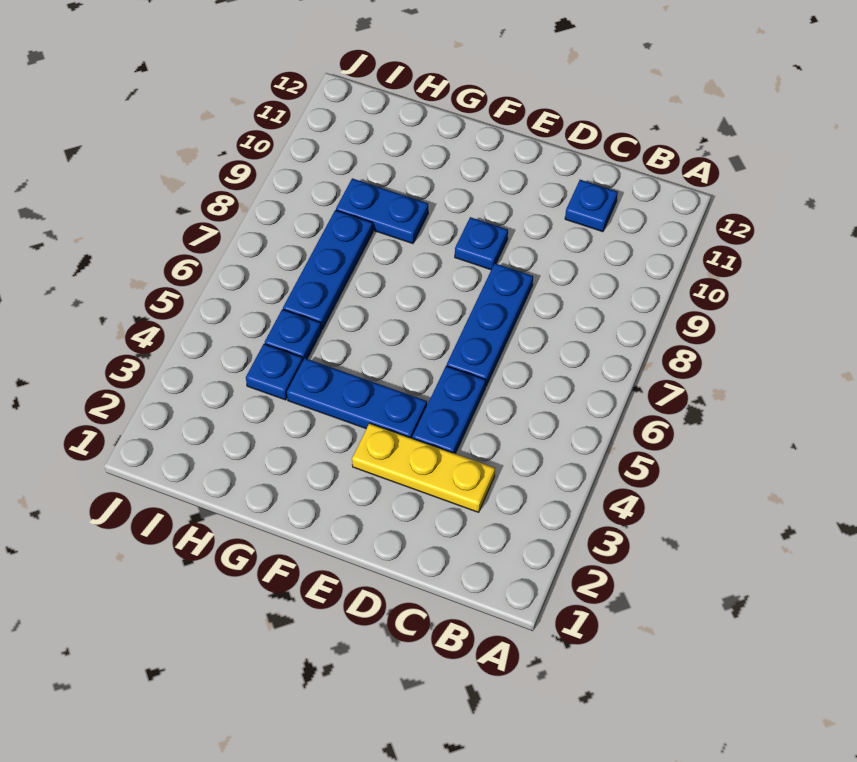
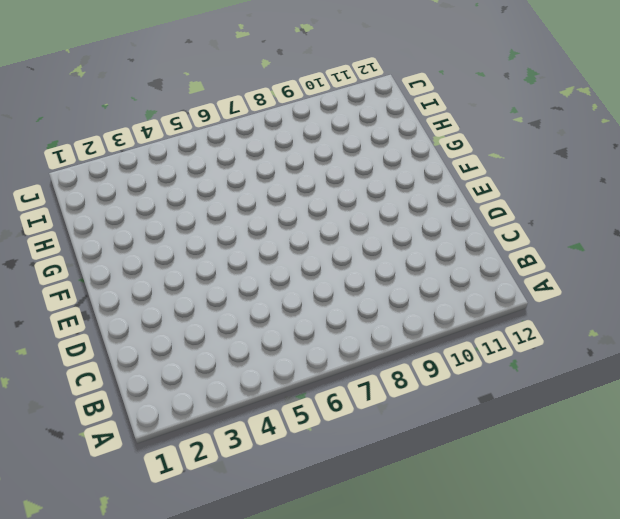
none -> yellow plate C3:E3 level 1
none -> blue plate C11 level 1

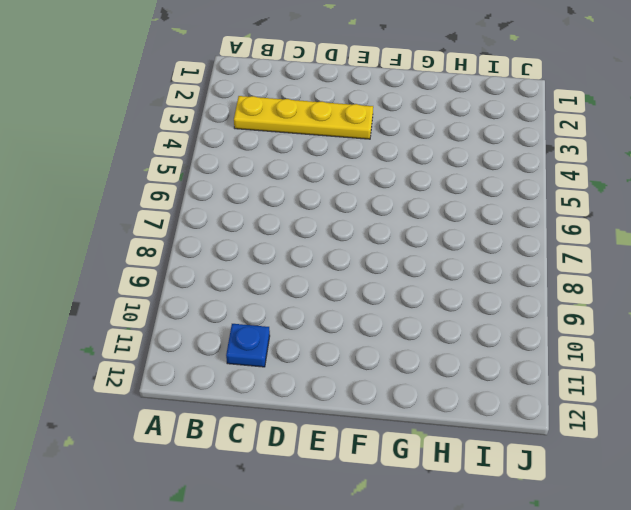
yellow plate B3:E3 level 1 -> yellow plate C3:E3 level 1
none -> blue plate D4:D5 level 1
none -> blue plate D6:D8 level 1

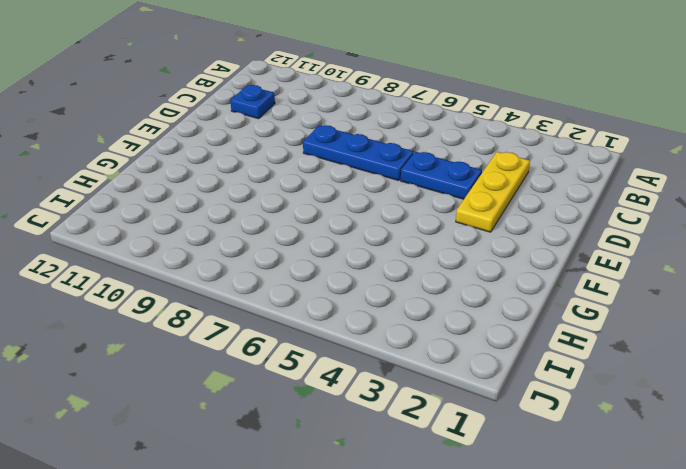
none -> blue plate E4:G4 level 1
none -> blue plate E9 level 1

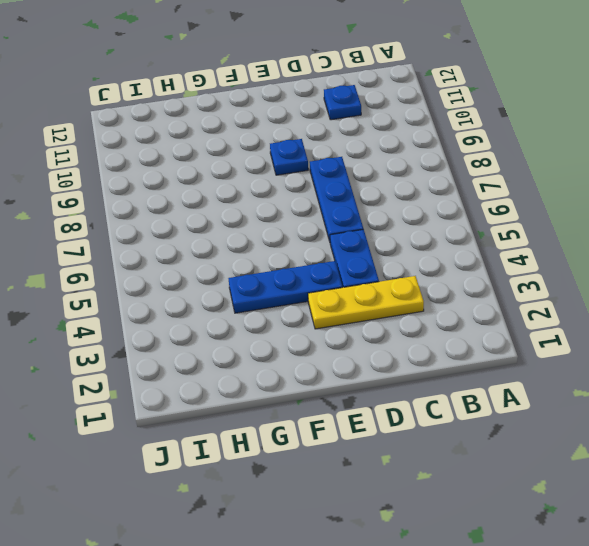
none -> blue plate G9:H9 level 1
none -> blue plate H4 level 1

